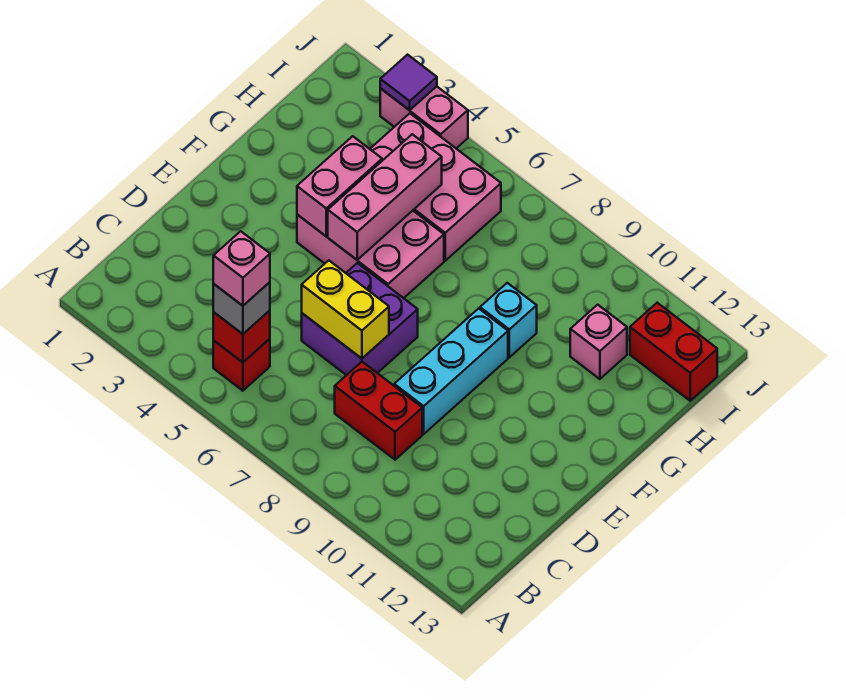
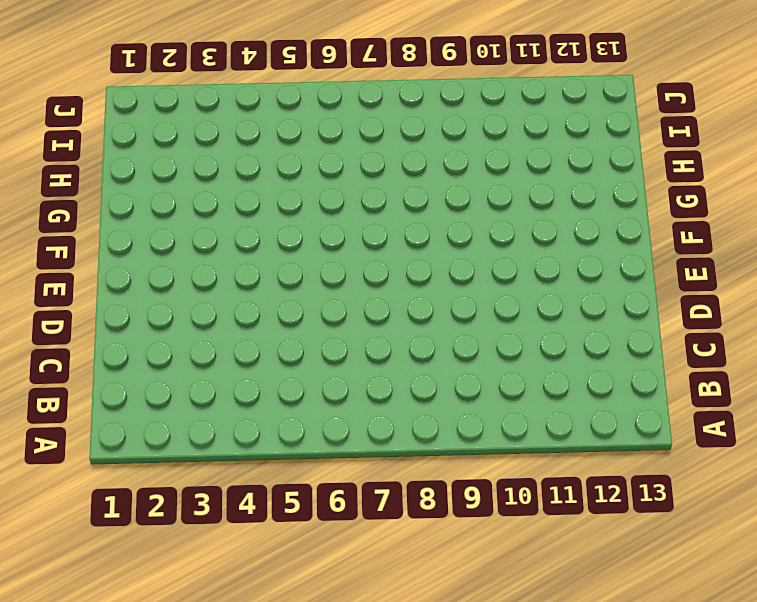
none -> red brick B5 level 1
none -> red brick C8:C9 level 1
none -> purple brick D6:E7 level 1

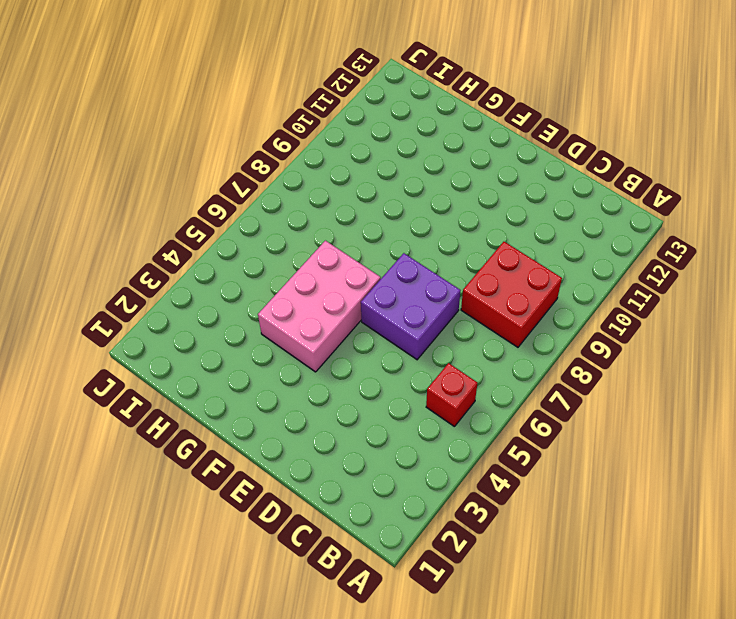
red brick B8:C9 level 1 -> red brick C8:C9 level 1
none -> cyan brick D9:F9 level 1
none -> cyan brick G9 level 1
none -> pink brick H4:I6 level 1

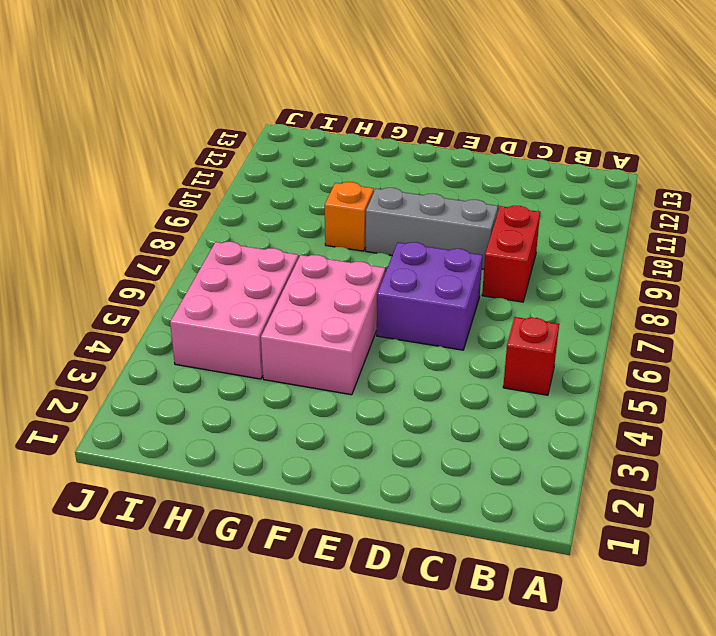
grey brick D9:F9 level 1 -> cyan brick D9:F9 level 1
orange brick G9 level 1 -> cyan brick G9 level 1
none -> pink brick H11 level 1
none -> red brick I12:I13 level 1
none -> pink brick J3:J4 level 1

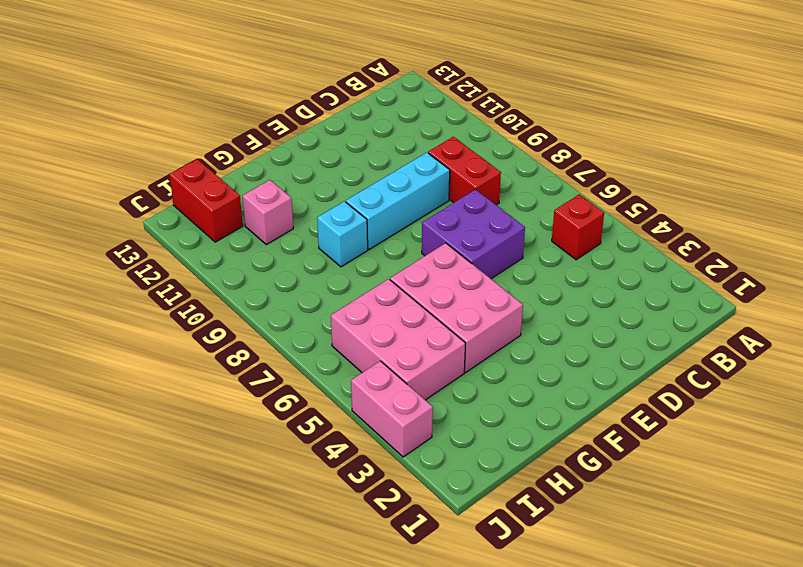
none -> red brick B5 level 2
none -> yellow brick D6:D7 level 2
none -> pink brick F4:G4 level 2

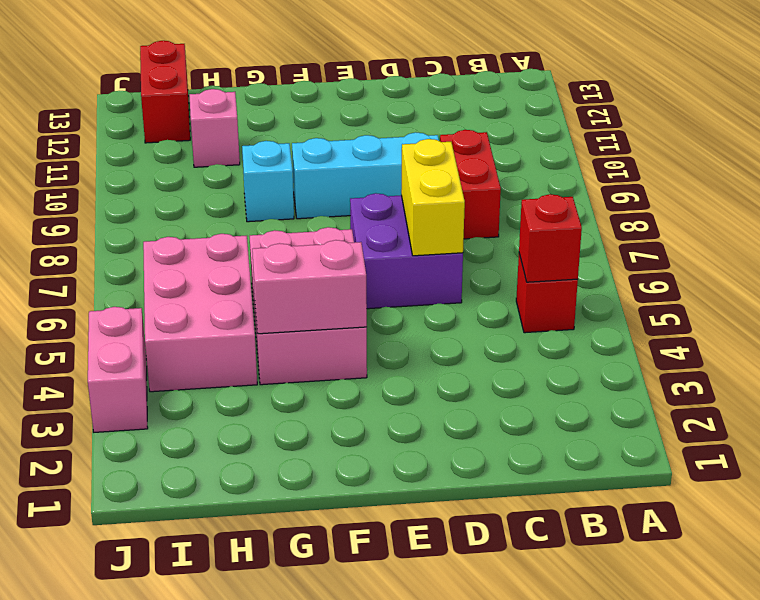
none -> pink brick F5:H5 level 2
none -> purple tile J3 level 2
none -> grey brick B5 level 3

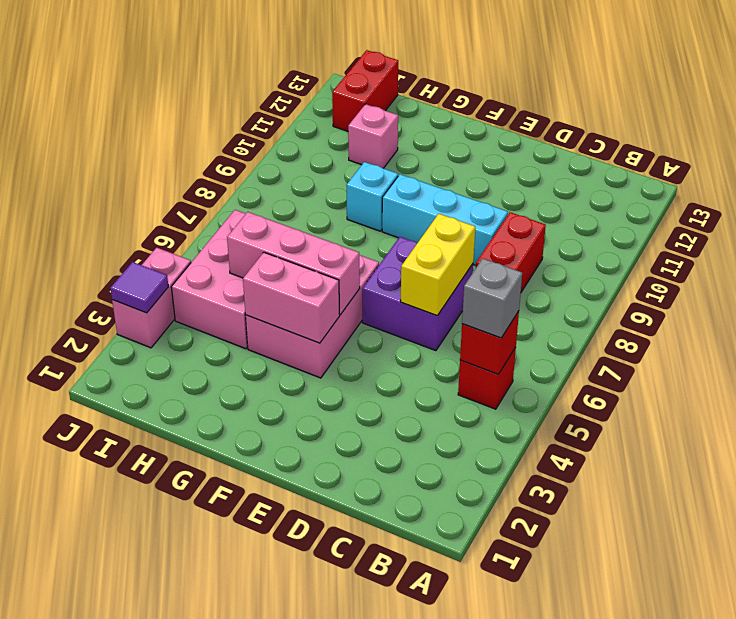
none -> pink brick B5 level 4

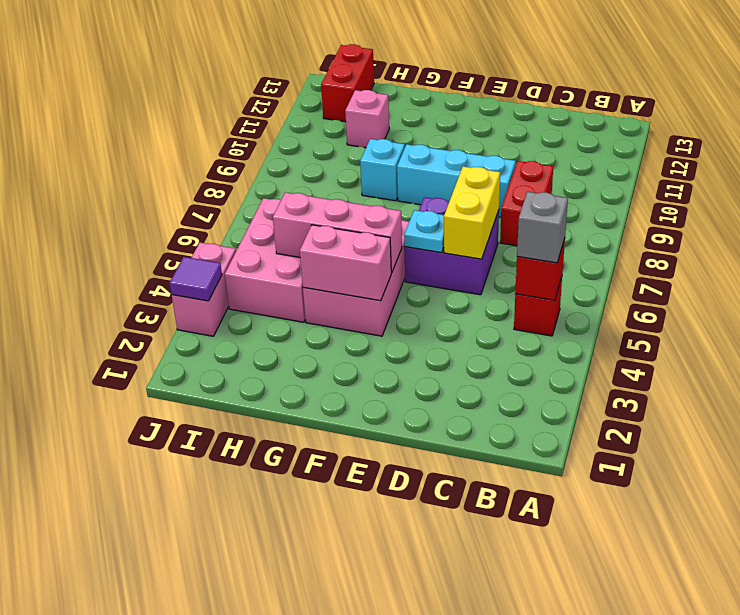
cyan plate E6 level 2 -> none
none -> pink brick B5 level 4

